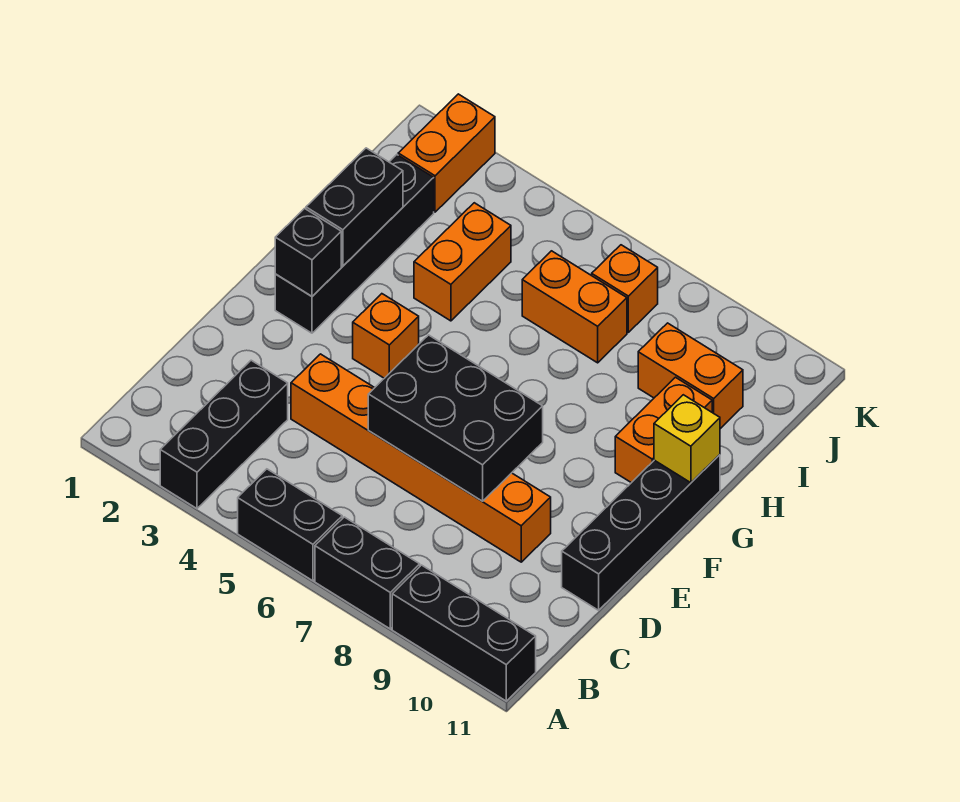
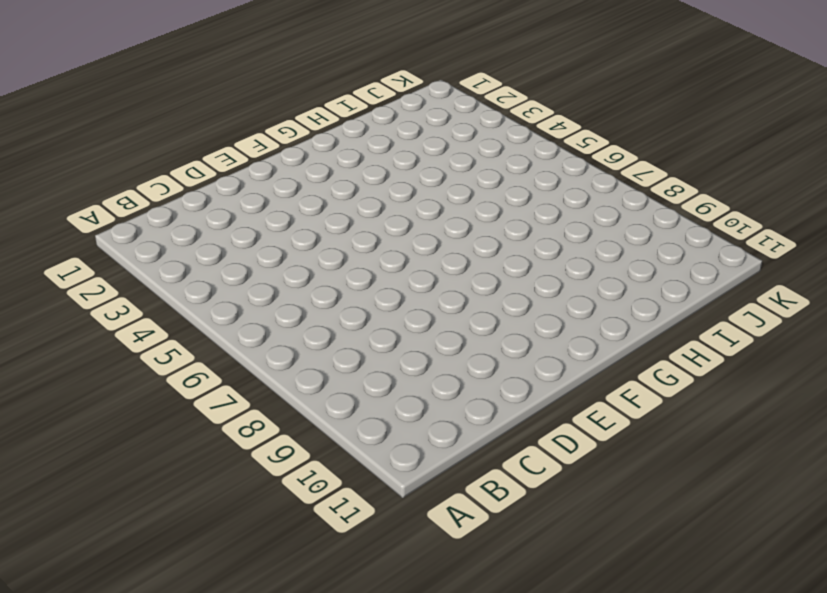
none -> black brick A3:C3 level 1
none -> black brick A5:A6 level 1
none -> black brick A7:A8 level 1

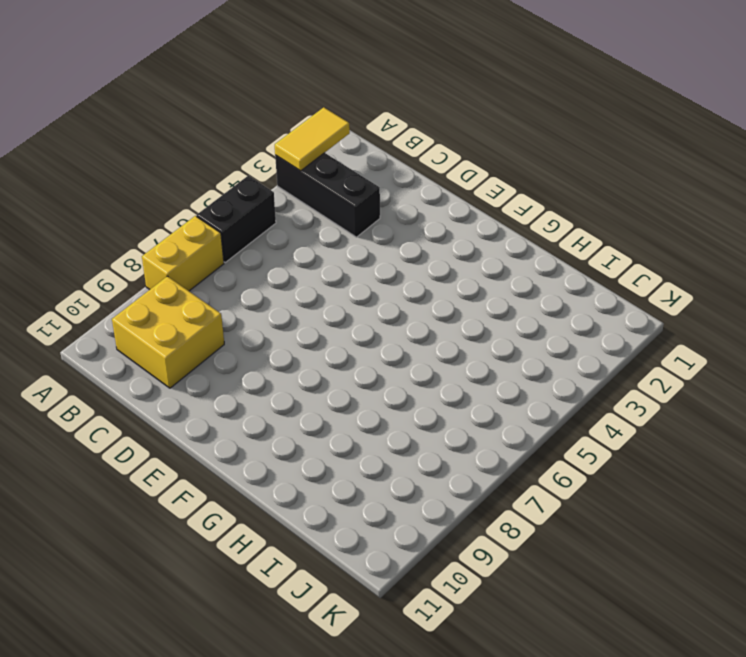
yellow tile A2:A3 level 2 -> none
yellow brick A7:A8 level 1 -> black brick A7:A8 level 1
yellow brick B9:C10 level 1 -> none
none -> black brick A9:A11 level 1
none -> orange brick D4:D9 level 1
none -> black brick D11:G11 level 1

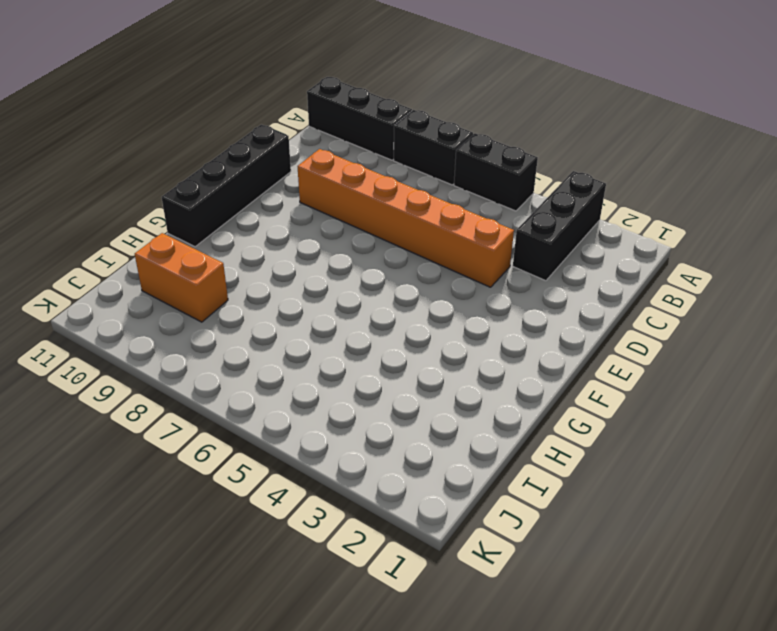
none -> black brick F2:I2 level 1
none -> orange brick F4 level 1
none -> orange brick G10:H10 level 1

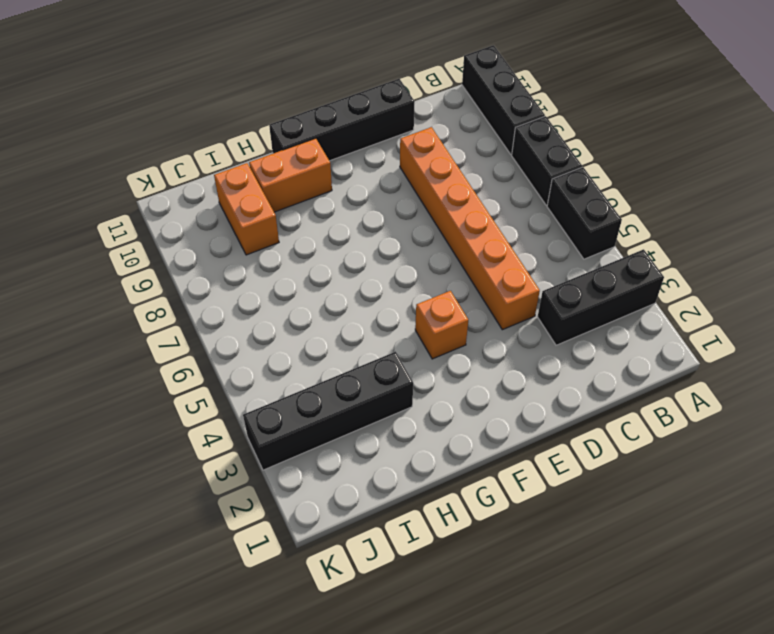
black brick H3:K3 level 1 -> black brick F2:I2 level 1
none -> orange brick H4:I4 level 1
none -> orange brick I6:I7 level 1
none -> orange brick J2:K2 level 1

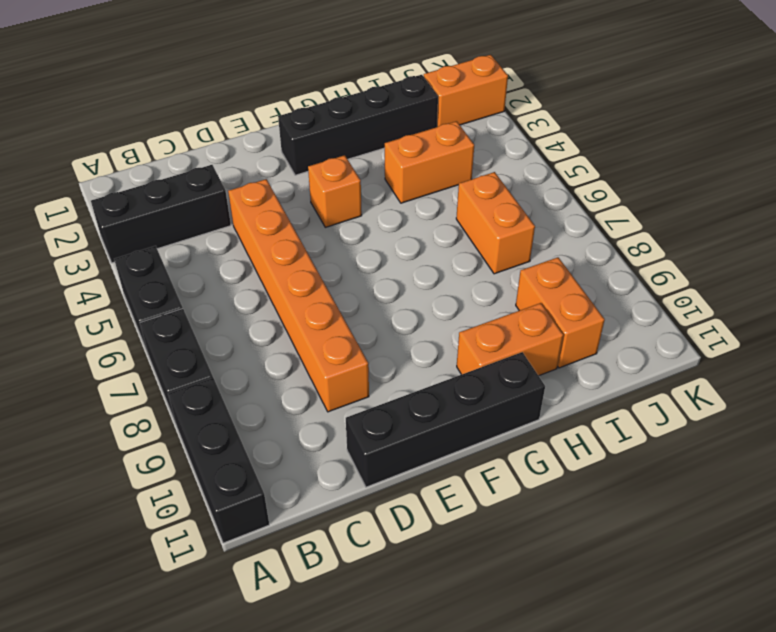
none -> orange brick J7 level 1
none -> black brick D6:E8 level 2
none -> black brick F2 level 2

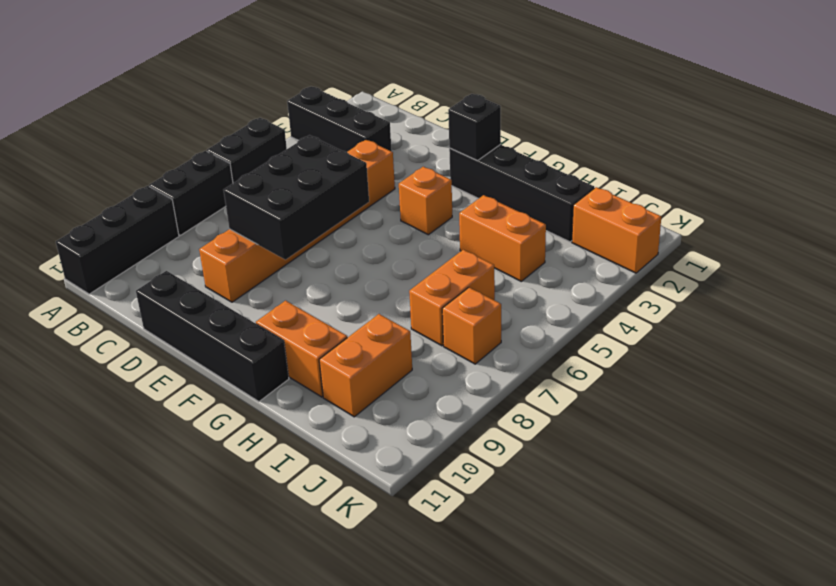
none -> black brick G2:H2 level 2
none -> yellow brick G11 level 2

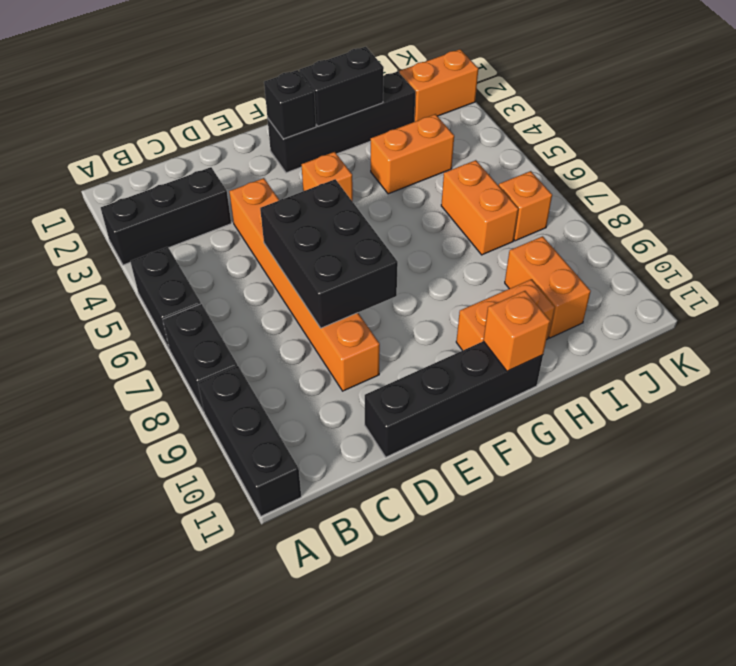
orange brick G11 level 2 -> yellow brick G11 level 2

